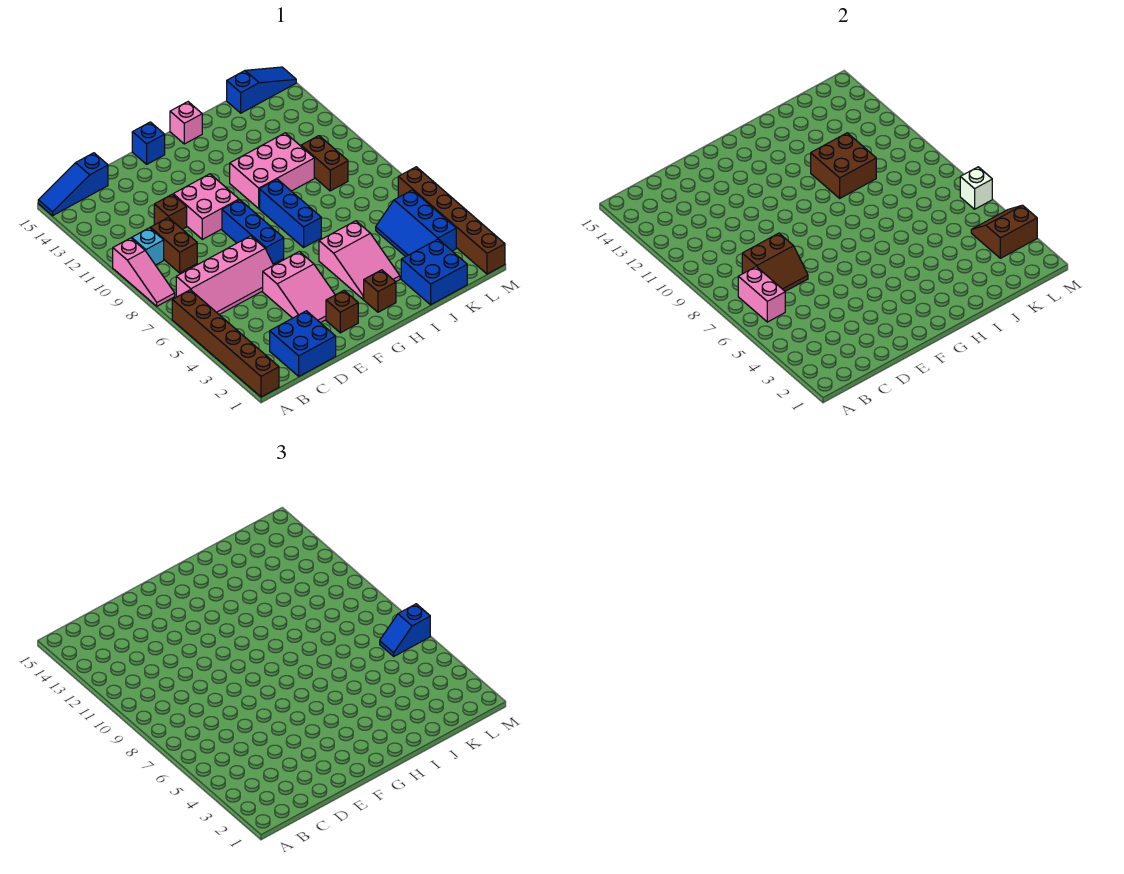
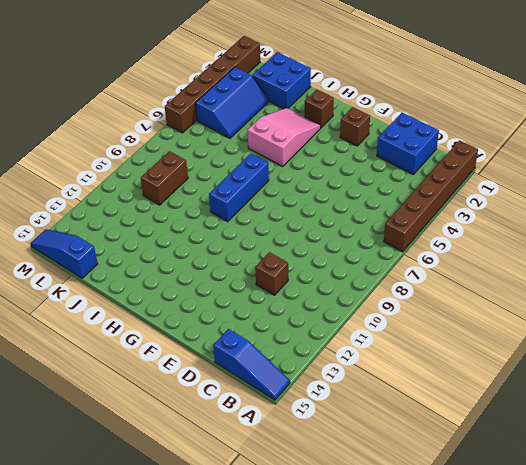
none -> pink slope A8:A10 level 1 top 10
none -> pink slope B6:E7 level 1 top 7
none -> cyan brick B10 level 1

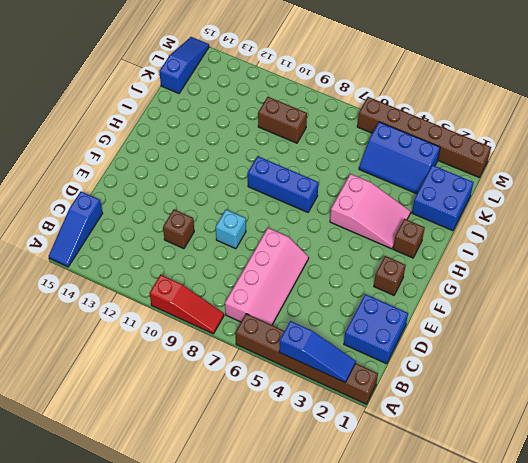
blue slope A2:A4 level 2 top 4 -> none
red slope A8:A10 level 1 top 10 -> pink slope A8:A10 level 1 top 10
cyan brick E9 level 1 -> cyan brick B10 level 1
none -> brown brick C9:C10 level 1
none -> pink slope E3:F5 level 1 top 5
none -> pink brick E10:F11 level 1

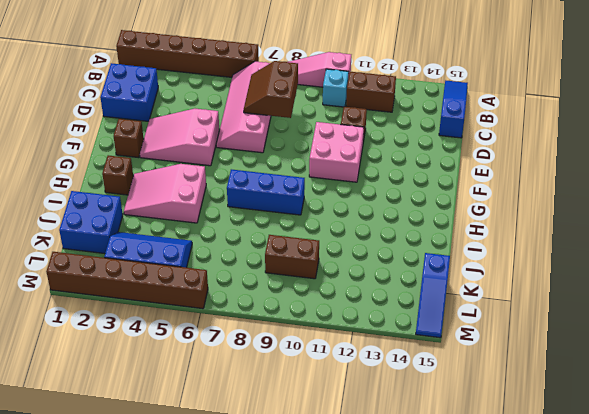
brown brick B11:B12 level 1 -> brown brick C9:C10 level 1
none -> blue brick F7:F9 level 1
none -> blue brick F15 level 1
none -> pink brick H10:J11 level 1

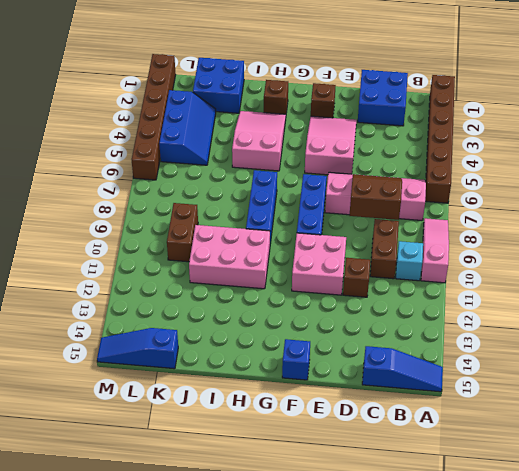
none -> pink brick H15 level 1
none -> pink brick B6:B7 level 2
none -> brown brick I10:J11 level 2

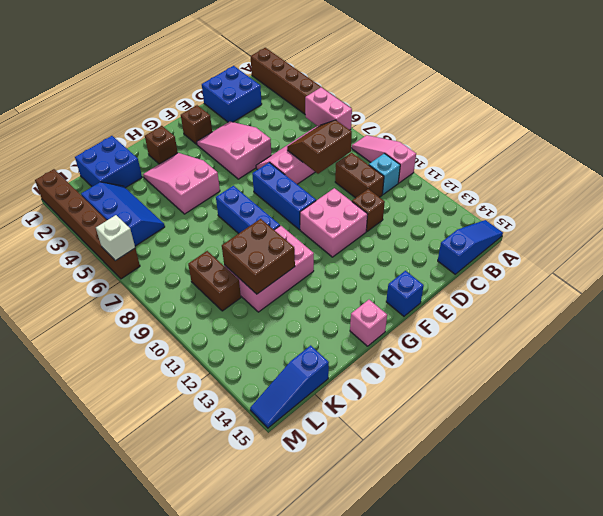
none -> brown slope L3:M4 level 2 top 3
none -> blue slope L6:M6 level 3 top M

